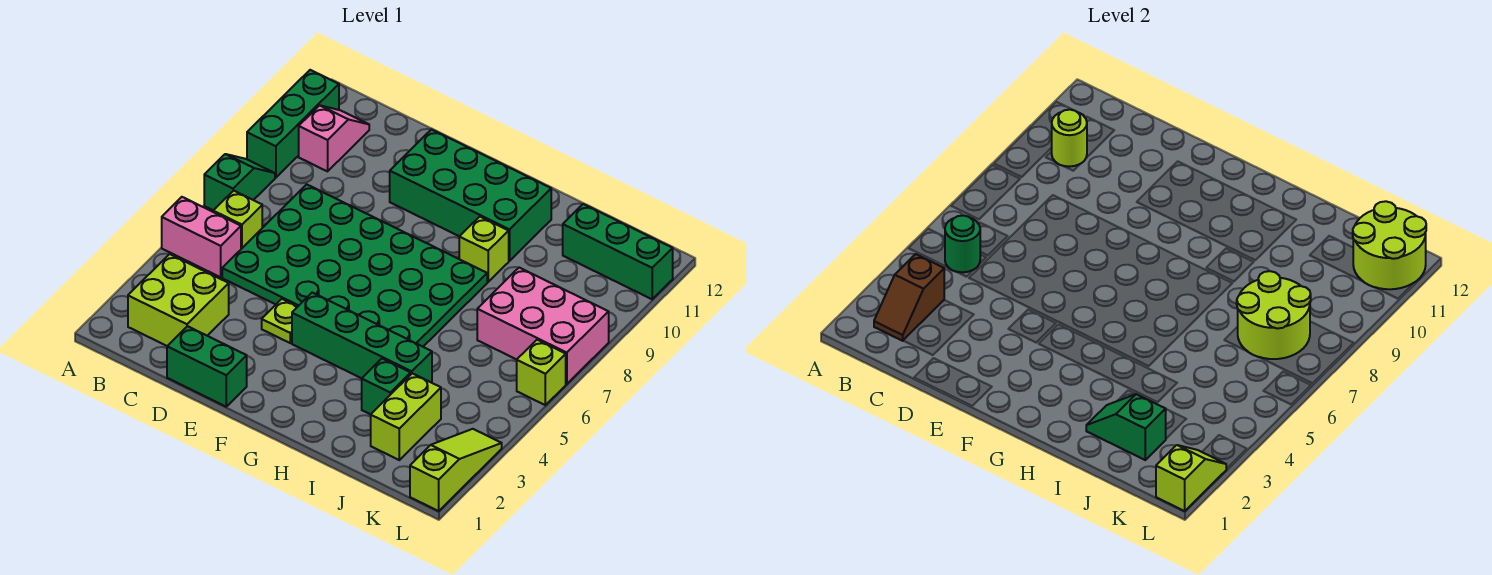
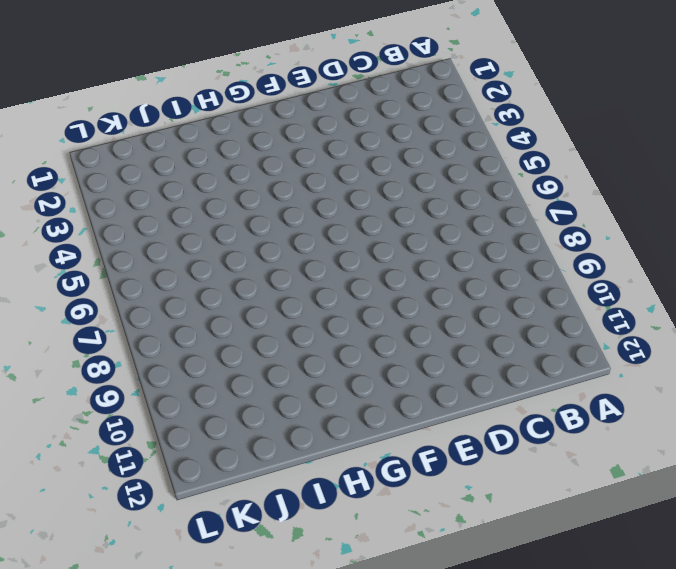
none -> pink brick A5:B5 level 1
none -> green slope A7:A8 level 1 top 7
none -> green brick A9:A11 level 1

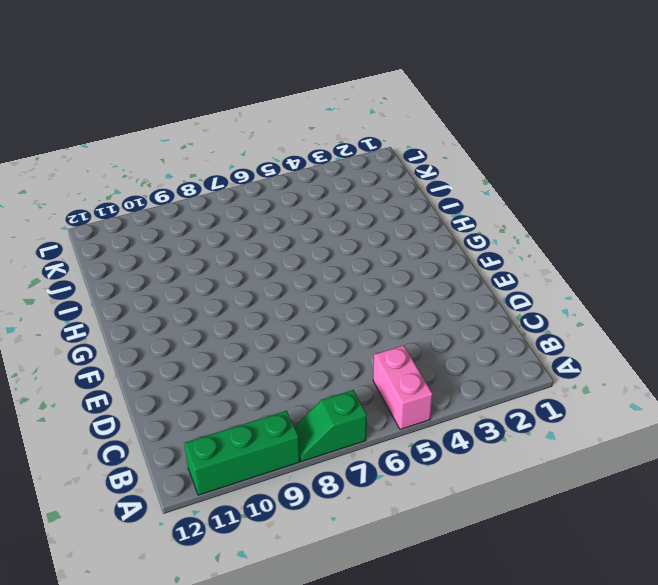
none -> lime brick B2:C3 level 1
none -> lime brick B6 level 1
none -> pink slope B10:B11 level 1 top 10

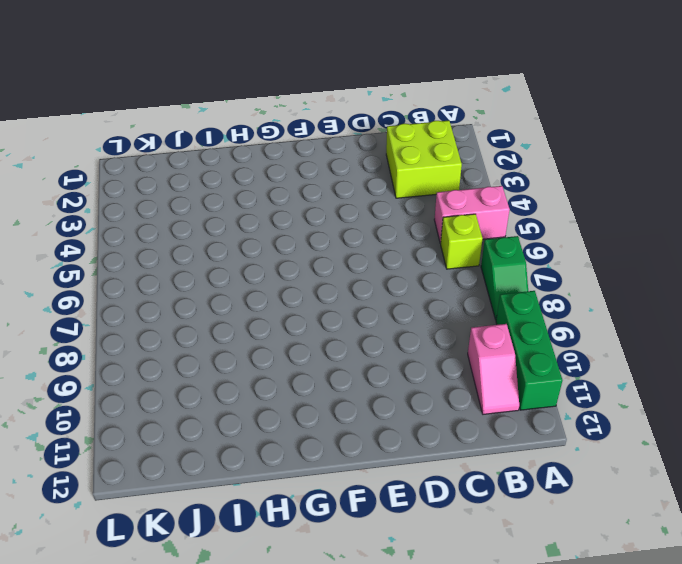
none -> green plate C5:H8 level 1
none -> green brick D1:E1 level 1
none -> lime plate E4 level 1

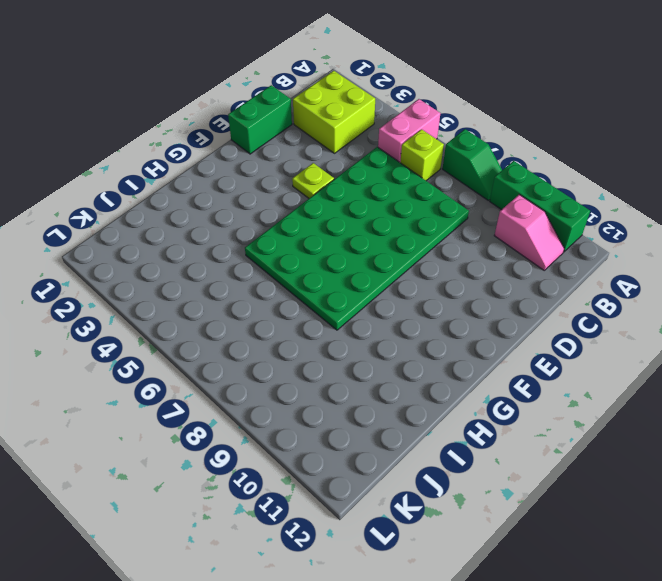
none -> green brick E10:H11 level 1
none -> green brick F4:I4 level 1
none -> lime brick H9 level 1

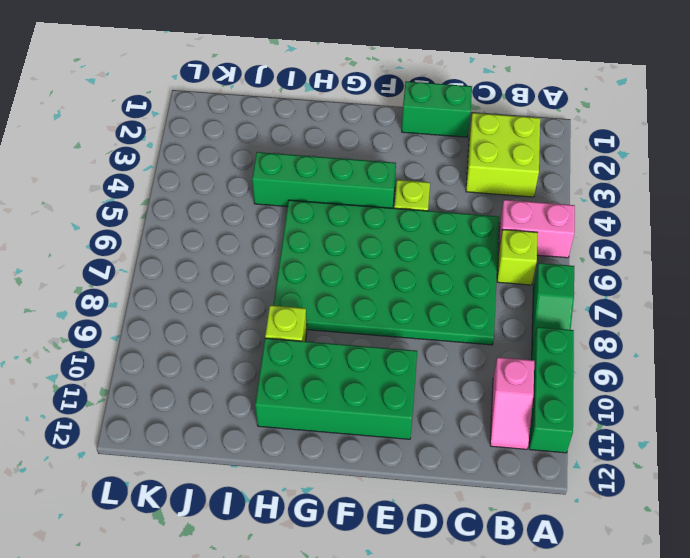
none -> green brick I3 level 1
none -> lime brick J2:J3 level 1
none -> pink brick J7:L8 level 1

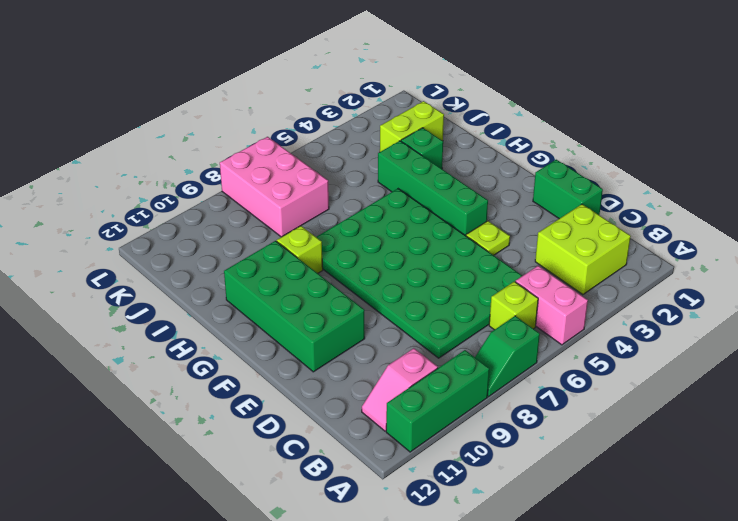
none -> green brick J11:L11 level 1
none -> lime slope L1:L3 level 1 top 1
none -> lime brick L6 level 1

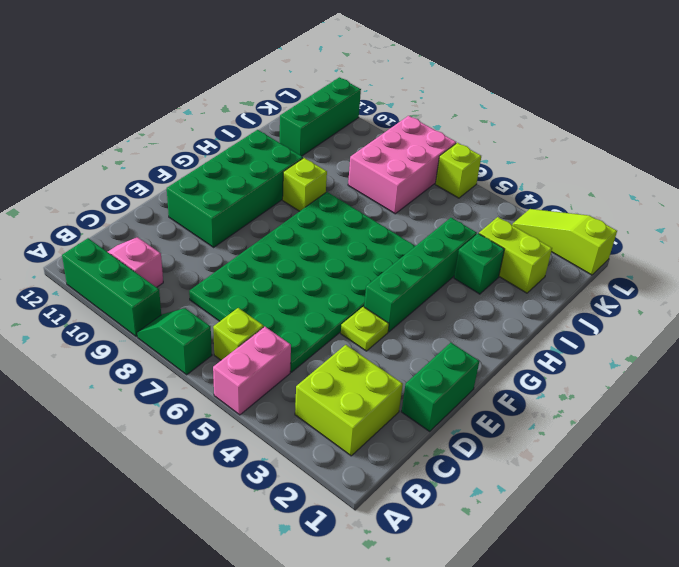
none -> brown slope B2:B3 level 2 top 3
none -> green round brick B5 level 2
none -> lime round brick B10 level 2

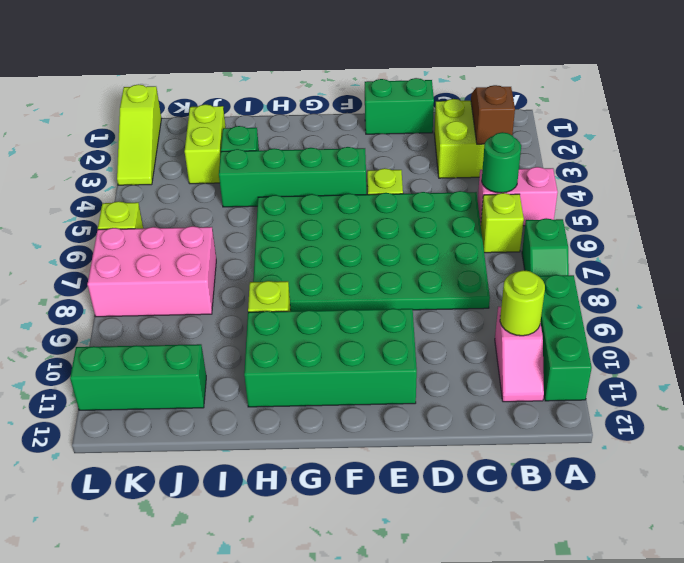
none -> green slope I2:J2 level 2 top J
none -> lime round brick J7:K8 level 2
none -> lime round brick K11:L12 level 2

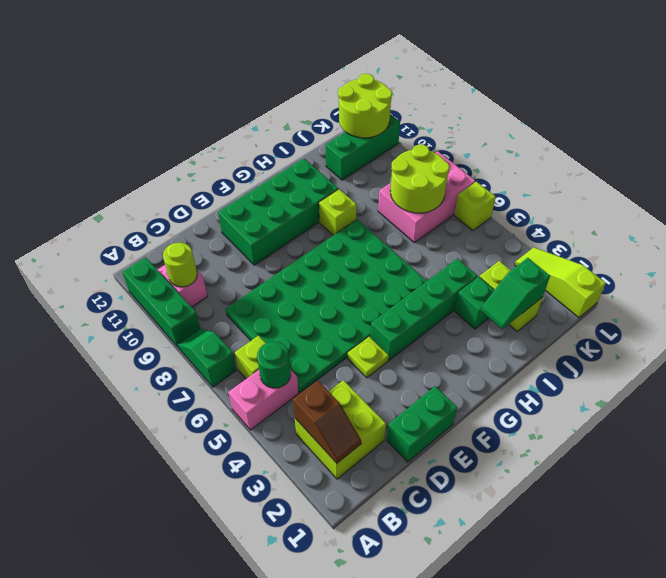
none -> lime slope L1:L2 level 2 top 1

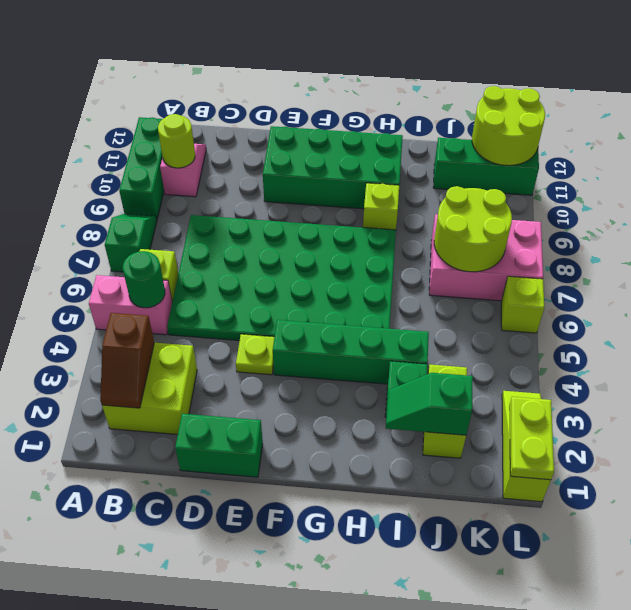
lime plate L1:L2 level 2 -> lime slope L1:L2 level 2 top 1

